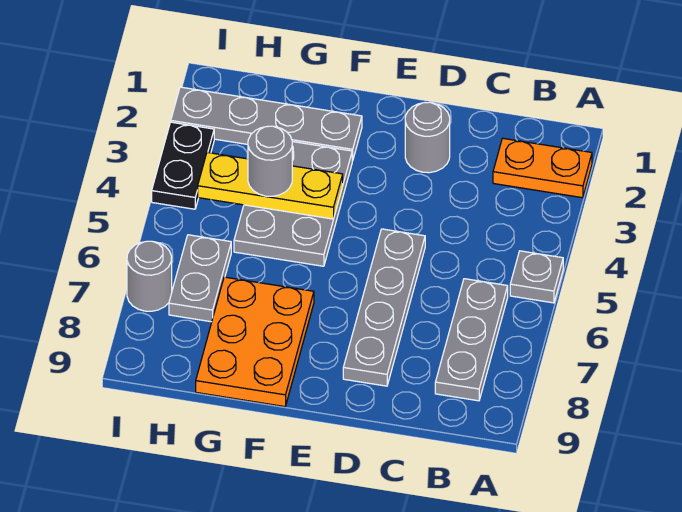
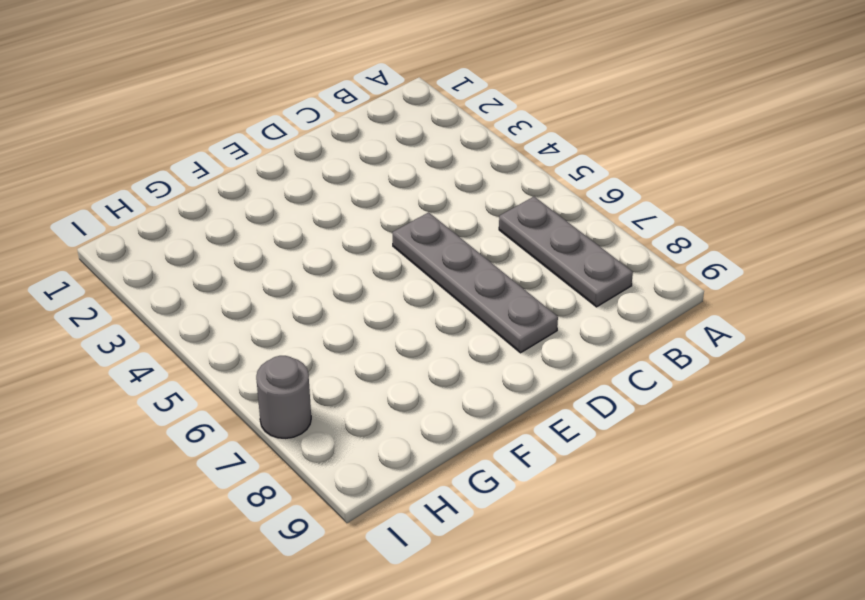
none -> orange plate A2:B2 level 1
none -> grey plate A5 level 1
none -> grey round brick D2 level 1

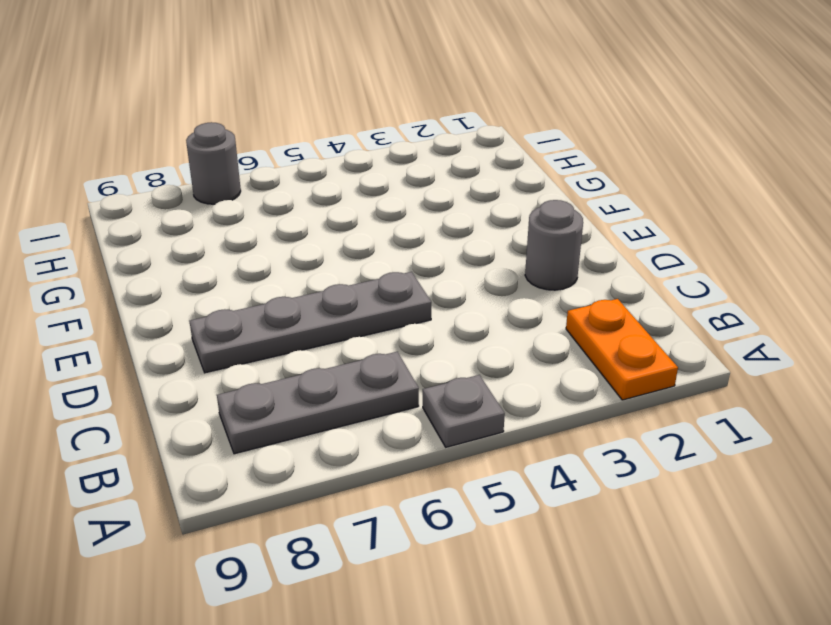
none -> grey plate F2:I2 level 1
none -> grey plate F3:G5 level 1
none -> orange plate F7:G9 level 1

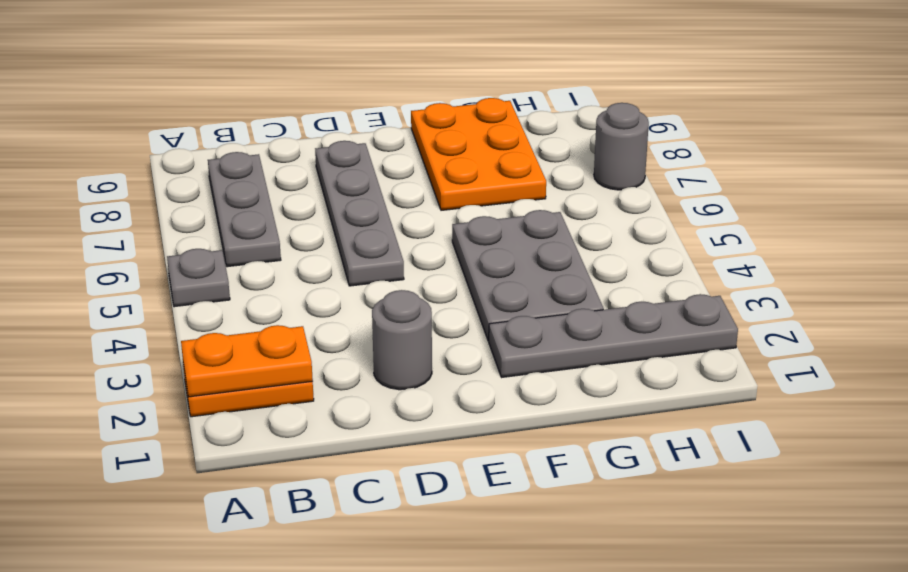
orange plate A2:B2 level 2 -> none
none -> grey plate H6:H7 level 1
none -> black plate I3:I4 level 1
none -> yellow plate F4:H4 level 2

